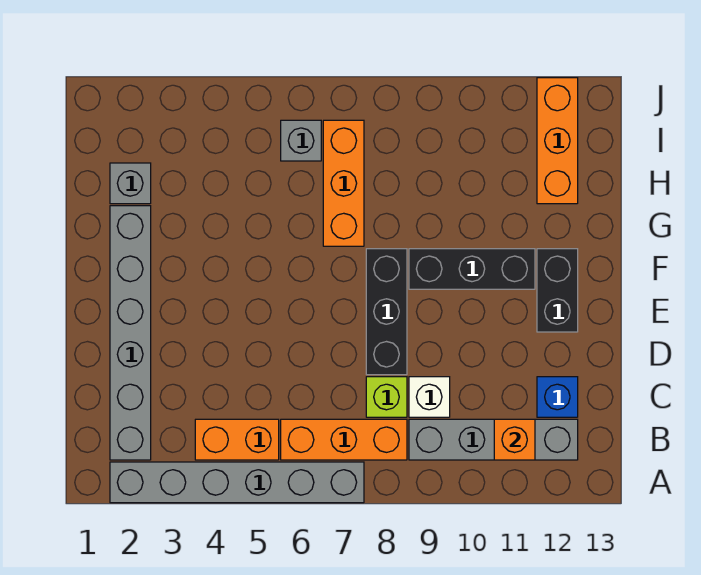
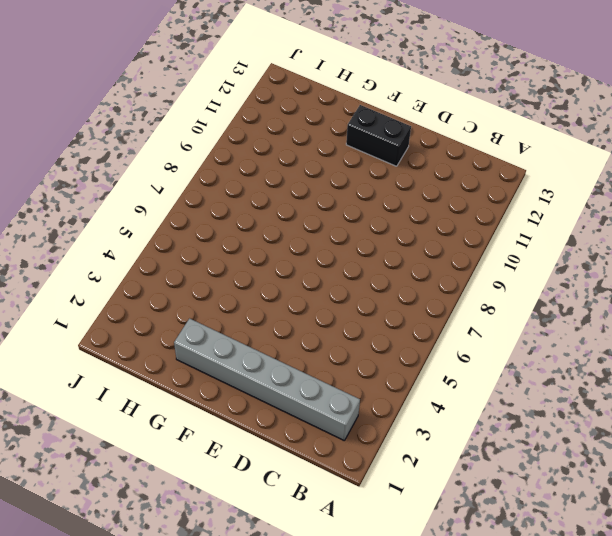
none -> grey brick A2:A7 level 1
none -> orange brick B4:B5 level 1
none -> orange brick B6:B8 level 1

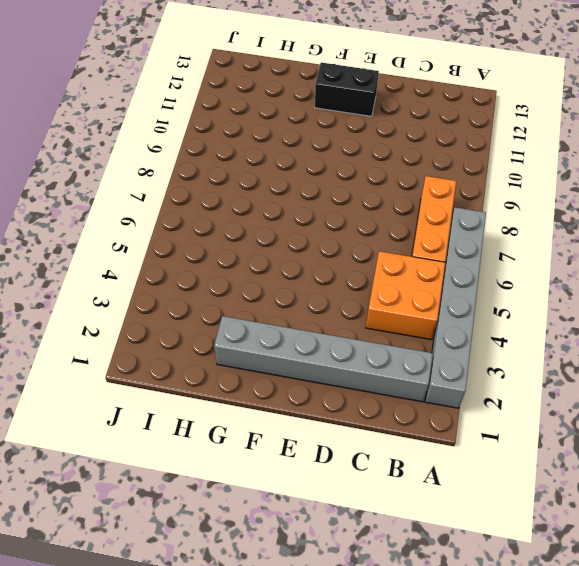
orange brick B4:C5 level 1 -> orange brick B4:B5 level 1
none -> grey brick B9:B12 level 1
none -> lime brick C8 level 1
none -> white brick C9 level 1

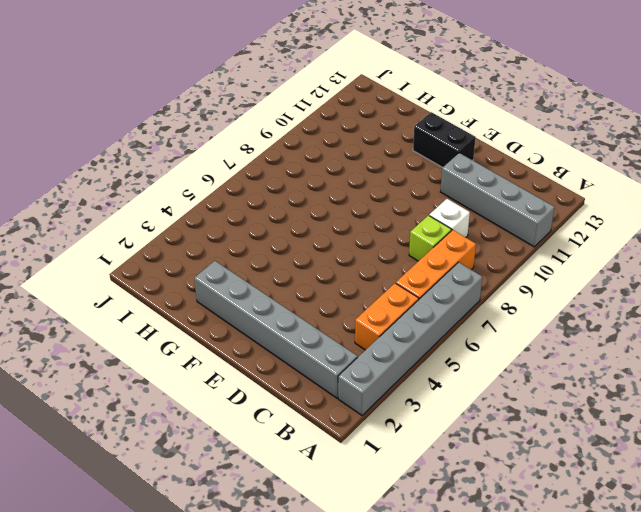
grey brick A11:D11 level 1 -> grey brick B9:B12 level 1
none -> blue brick C12 level 1
none -> black brick D8:F8 level 1
none -> black brick F9:F11 level 1

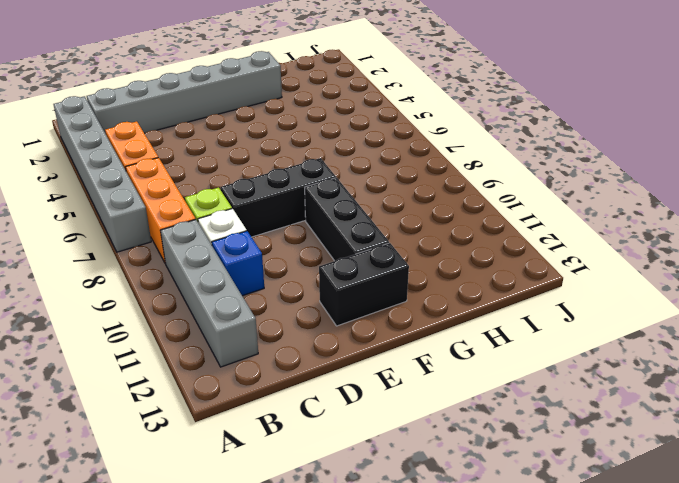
blue brick C10 level 1 -> blue brick C12 level 1
none -> orange brick G7:I7 level 1
none -> grey brick H2 level 1
none -> orange brick H12:J12 level 1

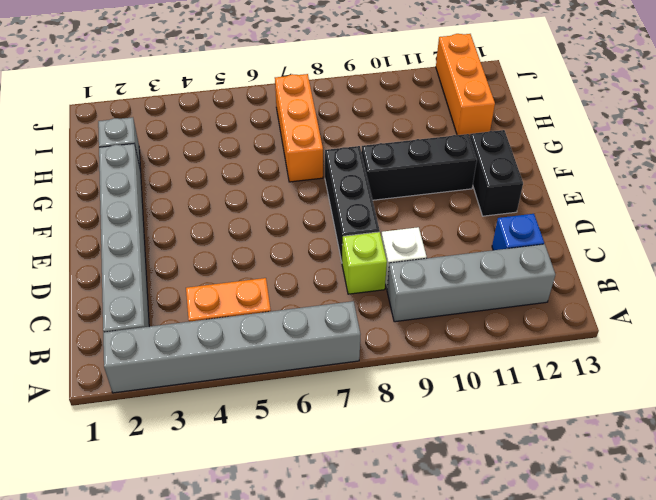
none -> orange brick B6:B8 level 1
none -> grey brick I6 level 1
none -> orange brick B11 level 2

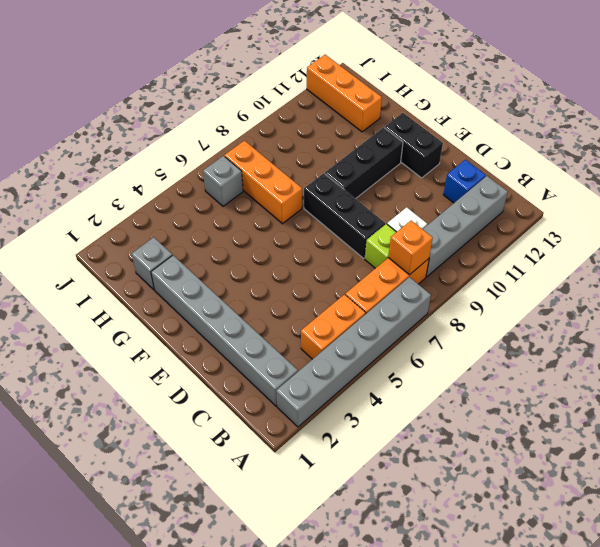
orange brick B8 level 2 -> orange brick B11 level 2

